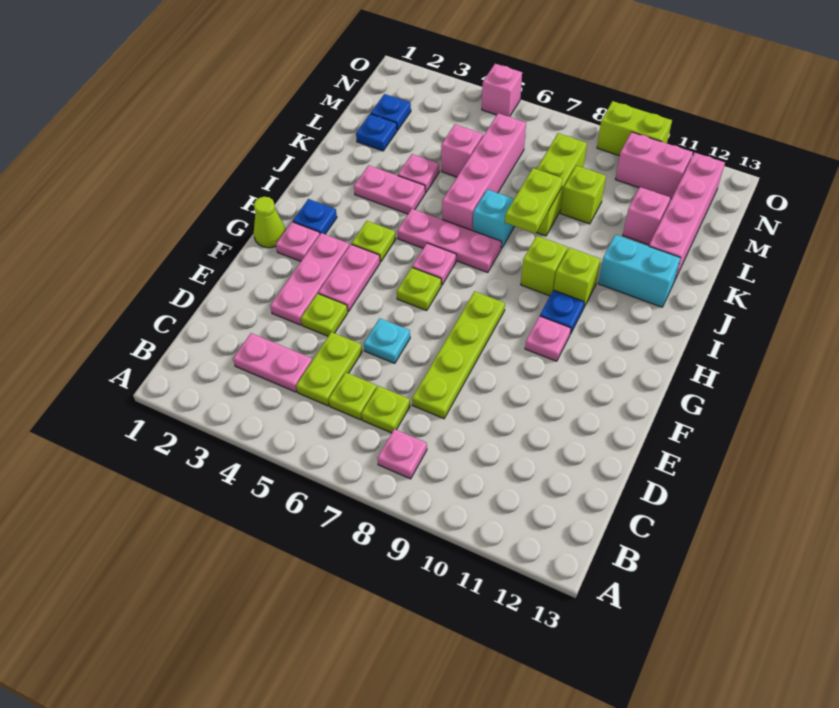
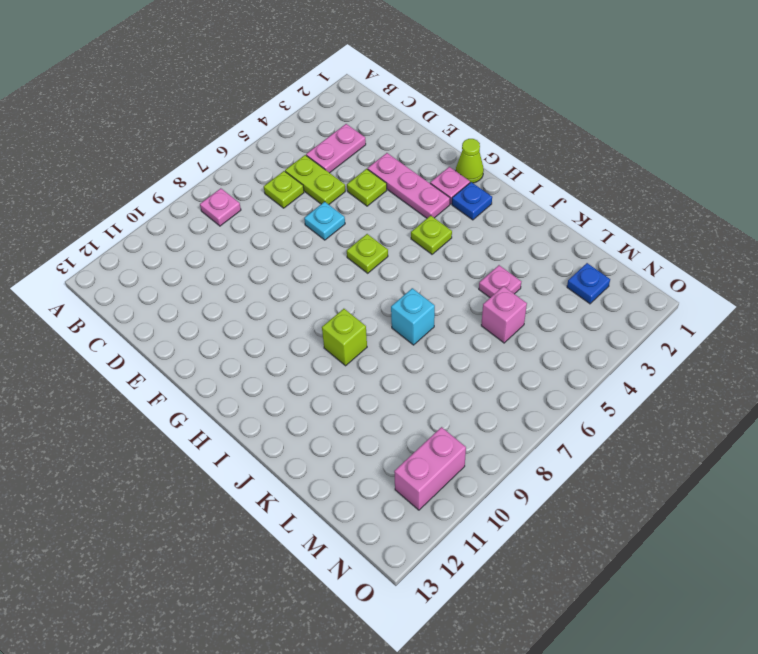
none -> lime plate C7 level 1
none -> lime plate D8:G8 level 1
none -> pink plate F4:G4 level 1
none -> pink plate G10 level 1

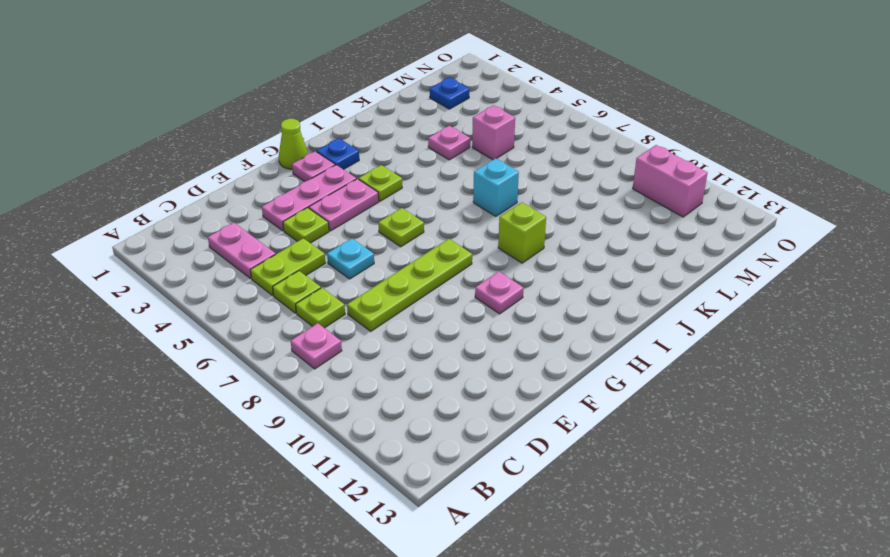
none -> pink plate H6 level 1
none -> blue plate H10 level 1
none -> pink plate I5:I7 level 1
none -> lime brick I10 level 1

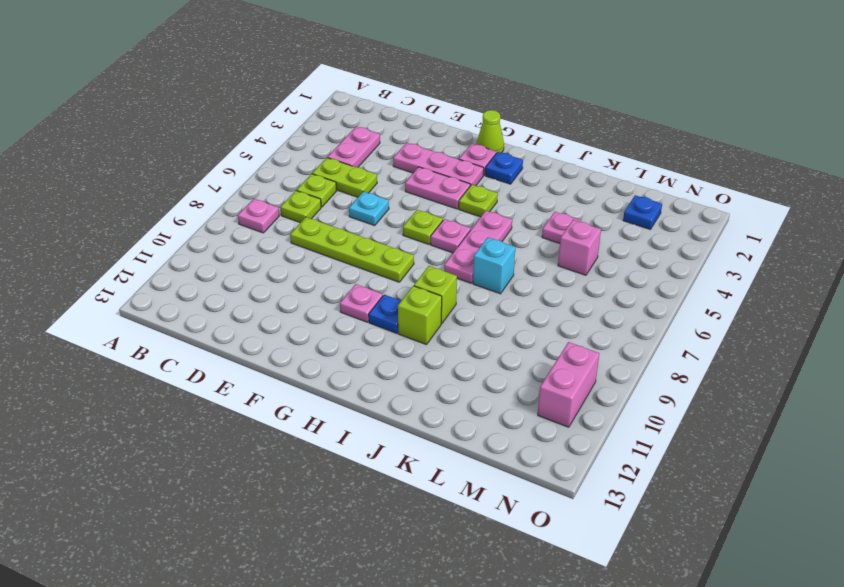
none -> lime plate E4 level 1
none -> pink plate J3:J4 level 1
none -> pink brick J6:M6 level 1
none -> cyan brick J11:J12 level 1

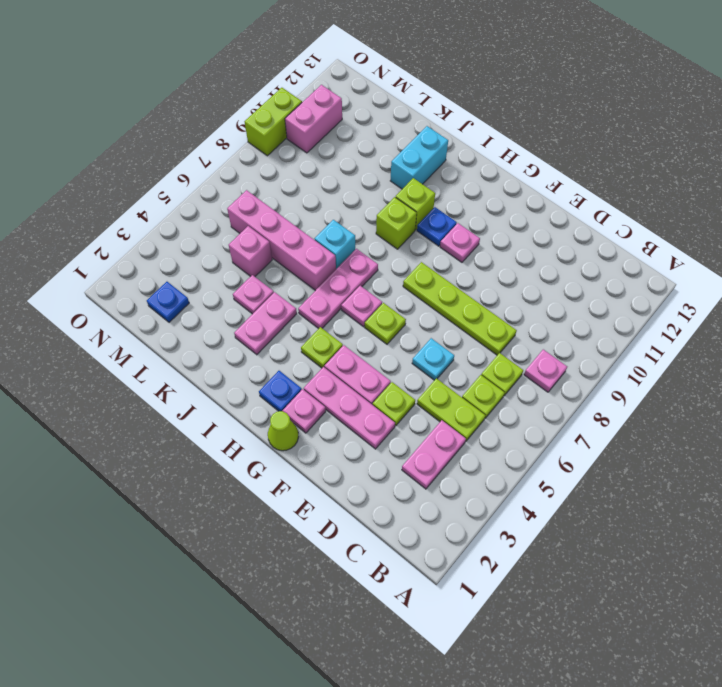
none -> lime brick K8:M8 level 1
none -> pink brick K12:N12 level 1
none -> blue plate L2 level 1
none -> lime brick L9 level 1

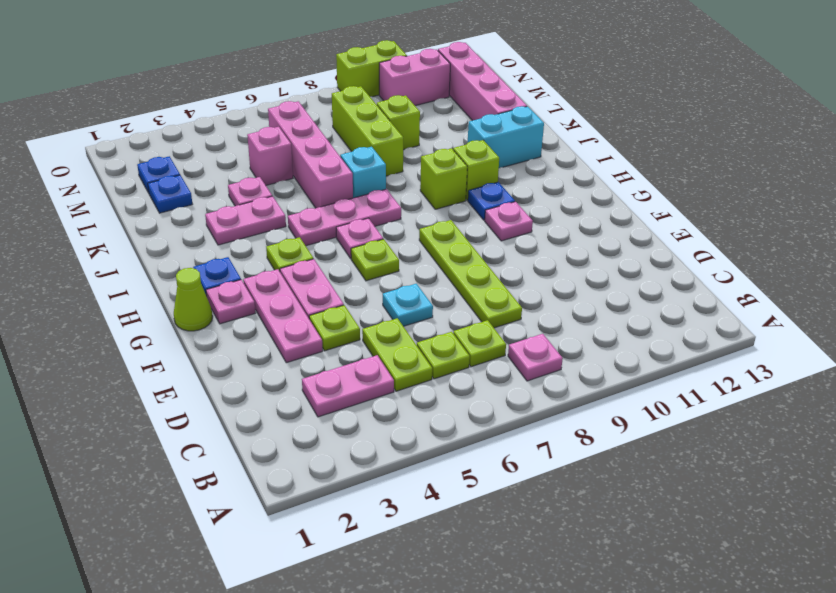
none -> pink brick L11 level 1
none -> pink brick O5 level 1
none -> lime plate J8:K8 level 2

